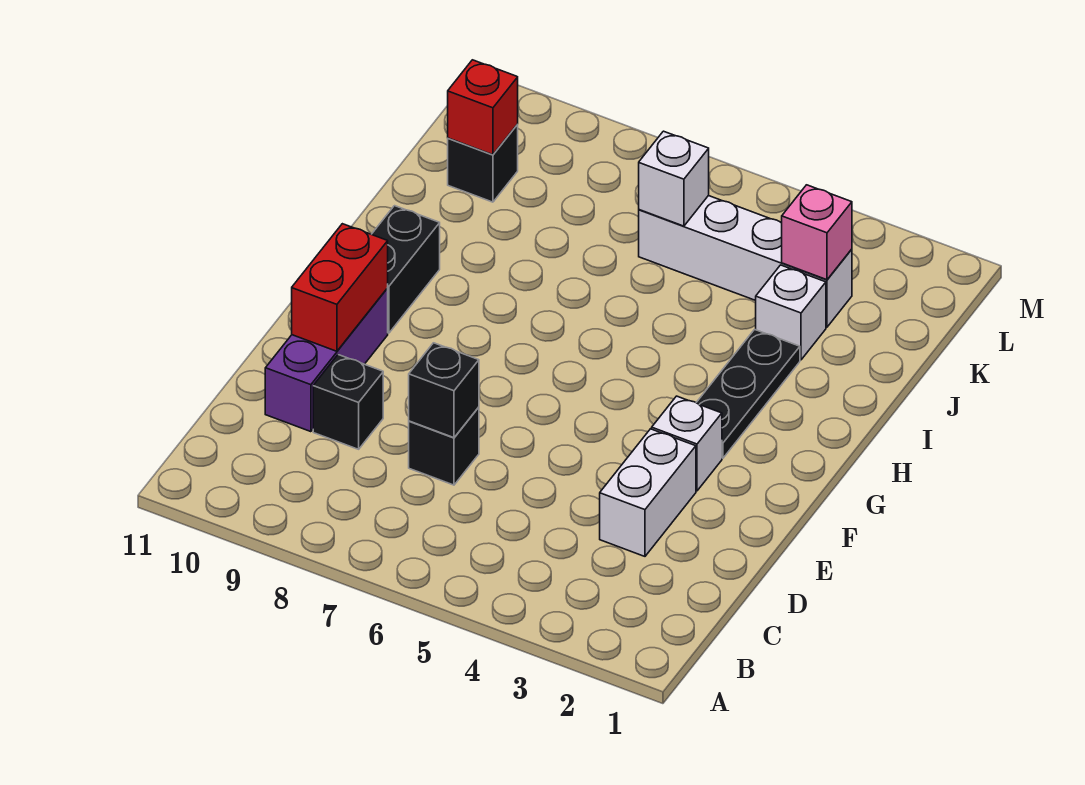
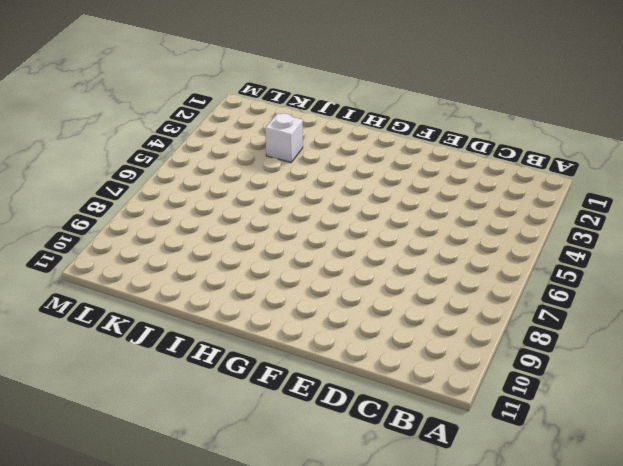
none -> white brick D3:E3 level 1
none -> black brick D7 level 1
none -> black brick D9 level 1

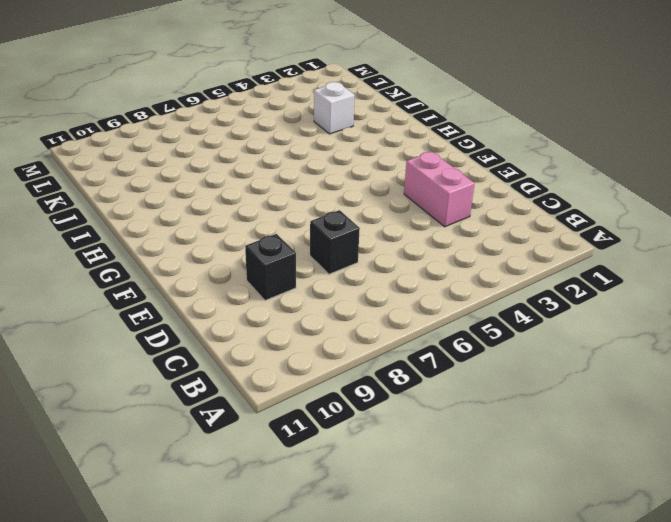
pink brick D3:E3 level 1 -> white brick D3:E3 level 1
none -> purple brick D10:F10 level 1
none -> white brick F3 level 1
none -> black plate G3:I3 level 1

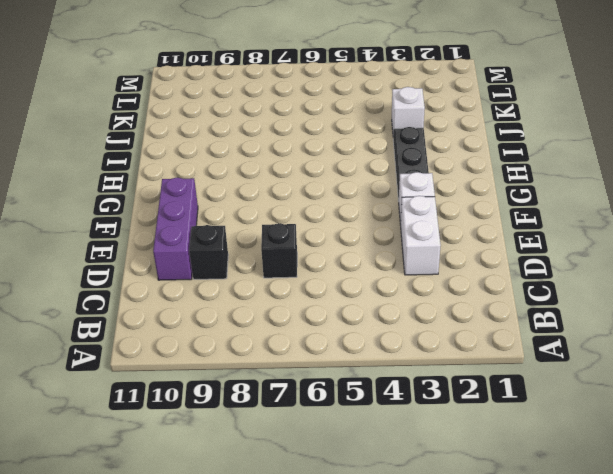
none -> black brick G10:H10 level 1
none -> white brick K3:K6 level 1
none -> black brick K10 level 1

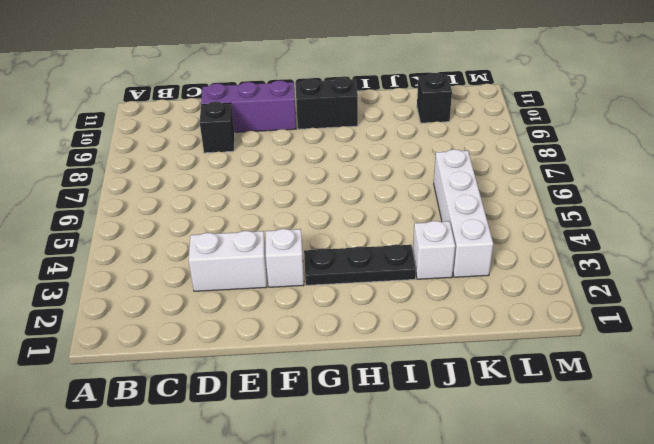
none -> black brick D7 level 1
none -> black brick D7 level 2
none -> red brick E10:F10 level 2

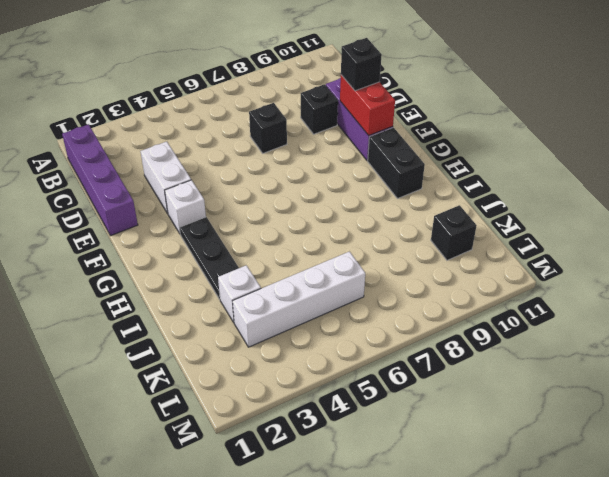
purple brick B1:E1 level 1 -> none
black brick E10 level 3 -> black brick D7 level 2
none -> pink brick K3 level 2
none -> white brick K6 level 2
none -> red brick K10 level 2

